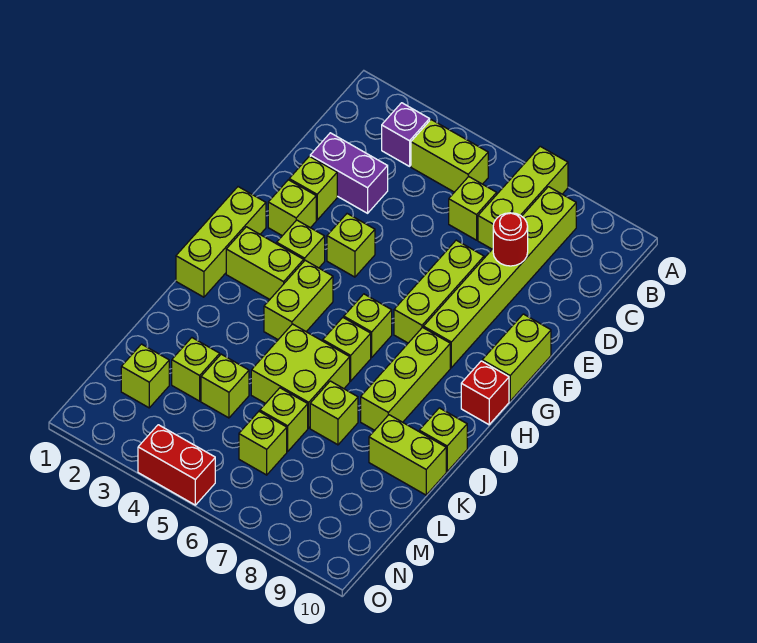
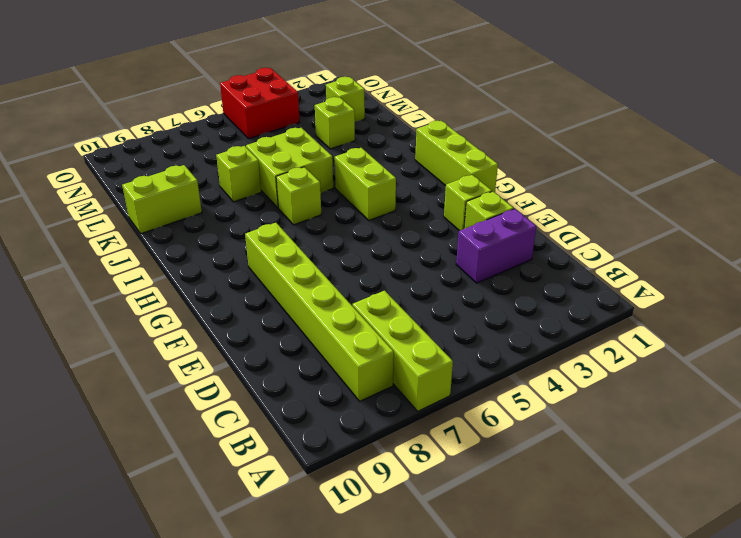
red brick N4:O5 level 1 -> red brick O4:O5 level 1
none -> purple brick B3 level 1
none -> lime brick B4:B5 level 1
none -> lime brick C6 level 1
none -> lime brick E7:G7 level 1

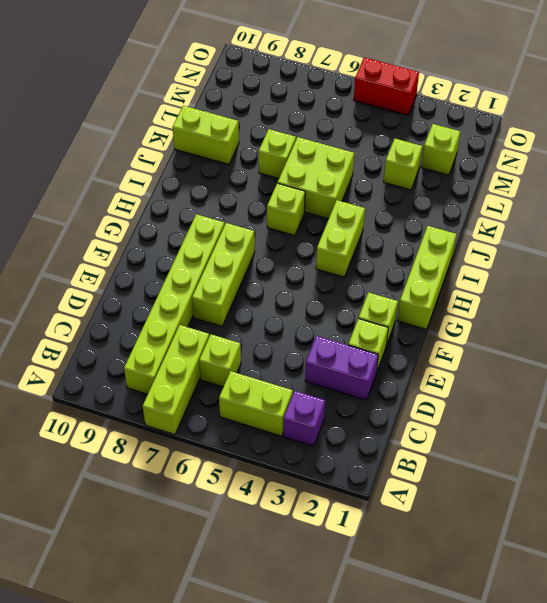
none -> lime brick F4 level 1
none -> lime brick F10:G10 level 1
none -> lime brick G3 level 1
none -> lime brick H2:H3 level 1

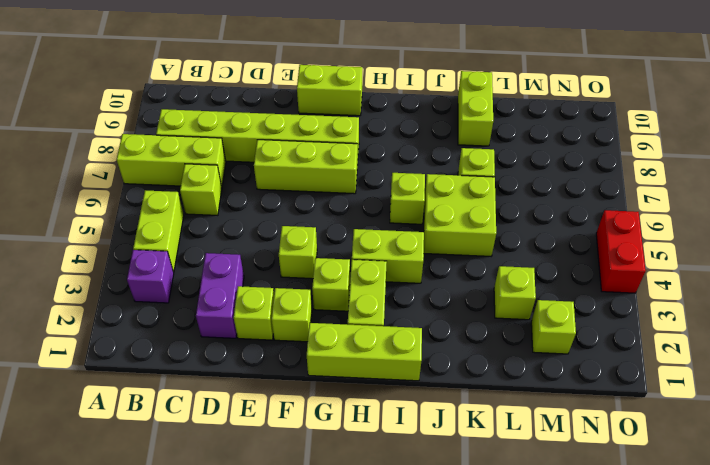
none -> lime brick H6 level 1
none -> lime brick H8:J8 level 1
none -> red brick H10 level 1
none -> lime brick J10 level 1

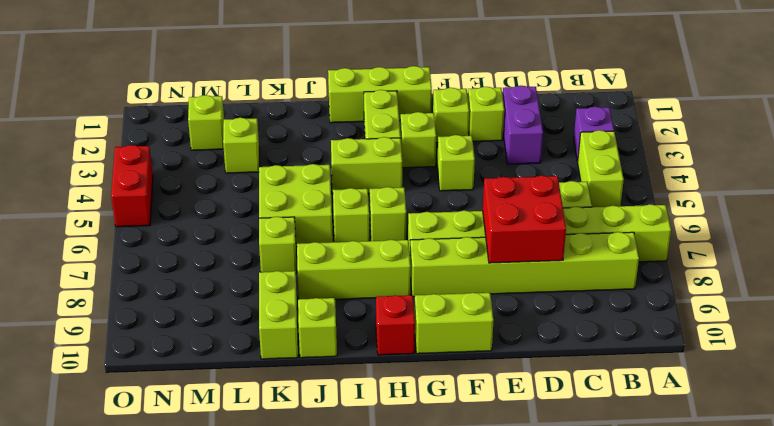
red brick D7:E8 level 2 -> red round brick D8 level 2
none -> lime brick L4 level 1
none -> lime brick L6 level 1
none -> lime brick M6 level 1

